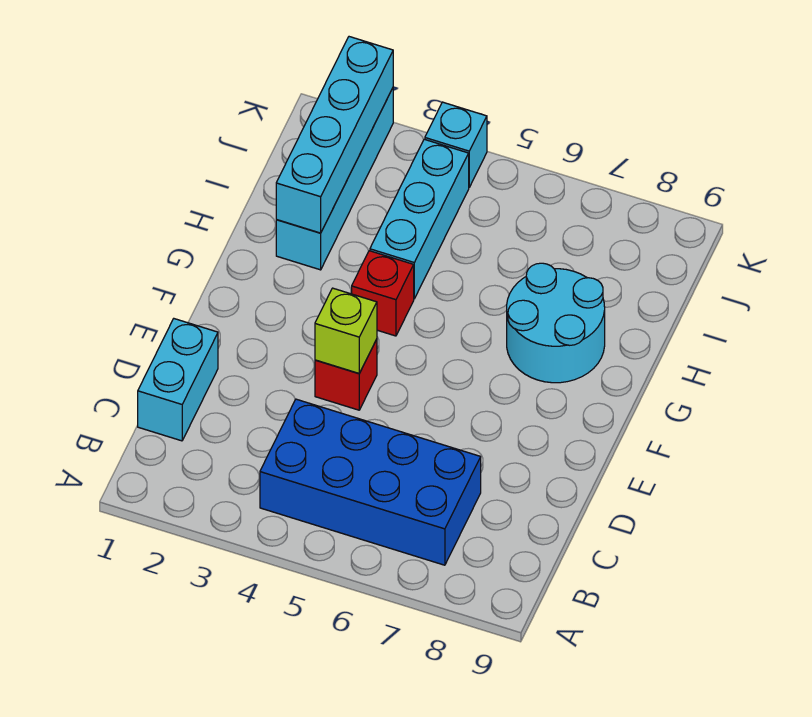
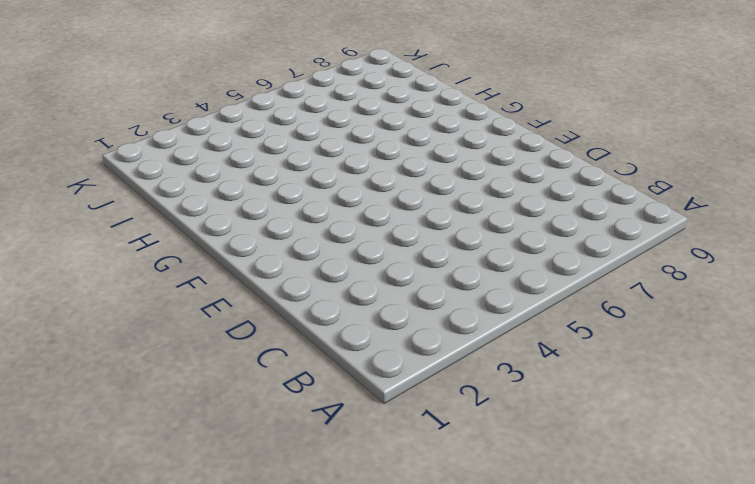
none -> blue brick B4:C7 level 1
none -> cyan brick C1:D1 level 1

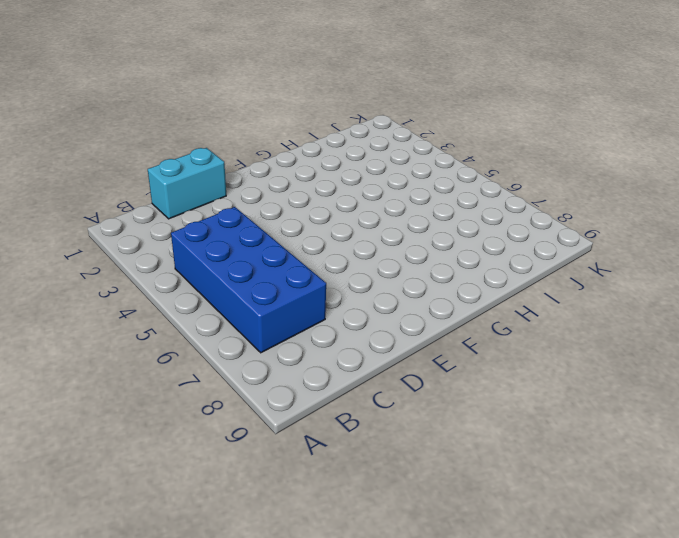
none -> red brick E4 level 1
none -> red brick G4 level 1

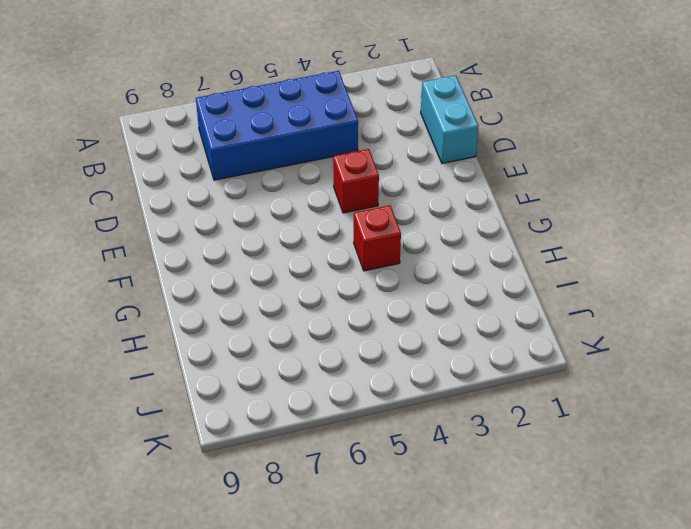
none -> cyan round brick G7:H8 level 1
none -> cyan brick H2:K2 level 1

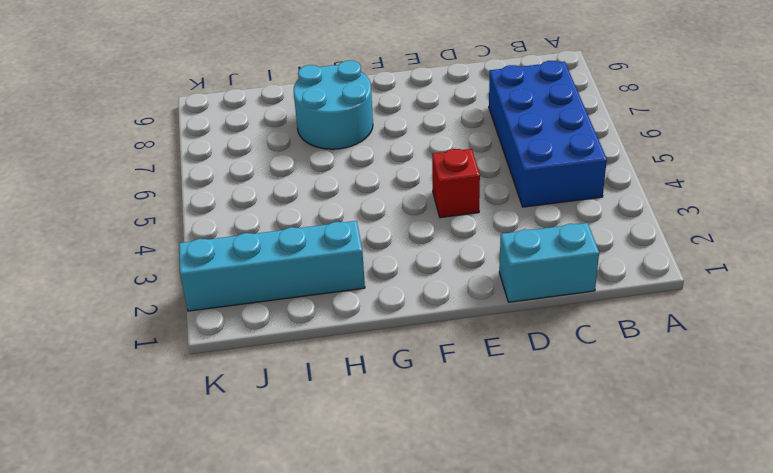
none -> red brick G4 level 1
none -> cyan brick H4:J4 level 1

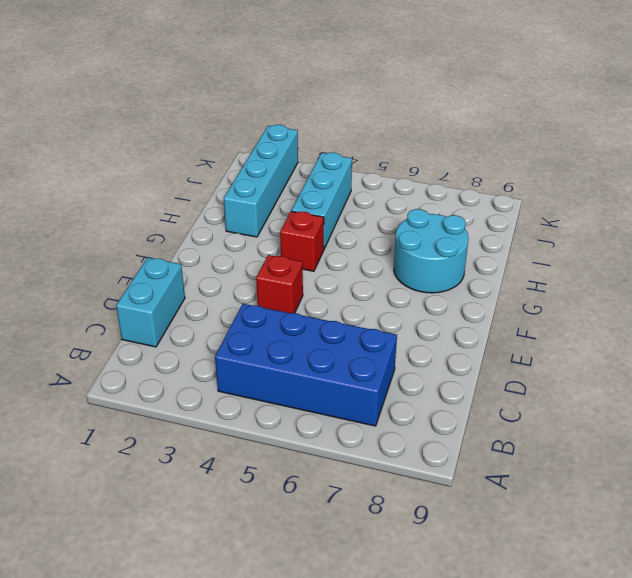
none -> cyan brick K4 level 1
none -> lime brick E4 level 2

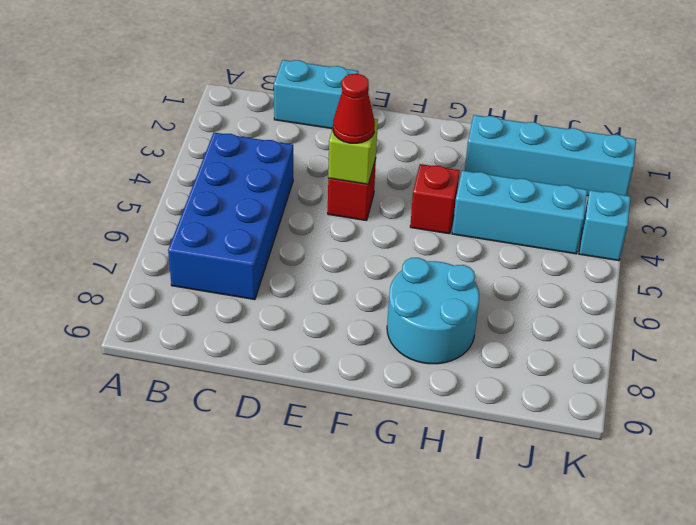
red cone E4 level 3 -> none
none -> cyan brick H2:K2 level 2

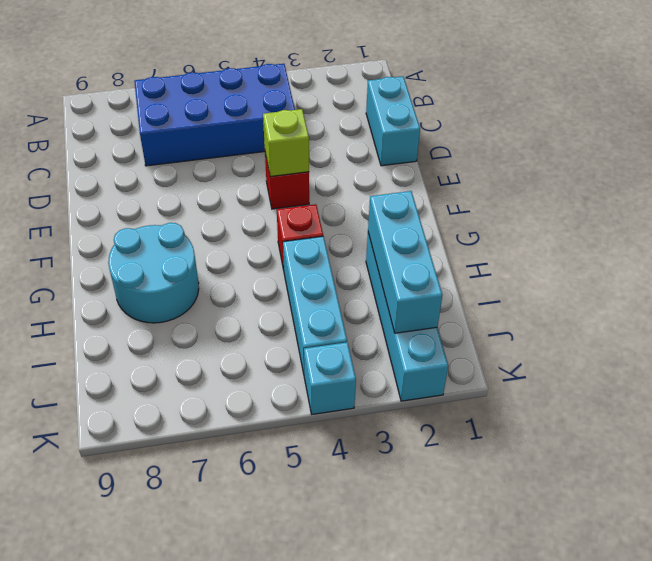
cyan brick H2:J2 level 2 -> cyan brick H2:K2 level 2

